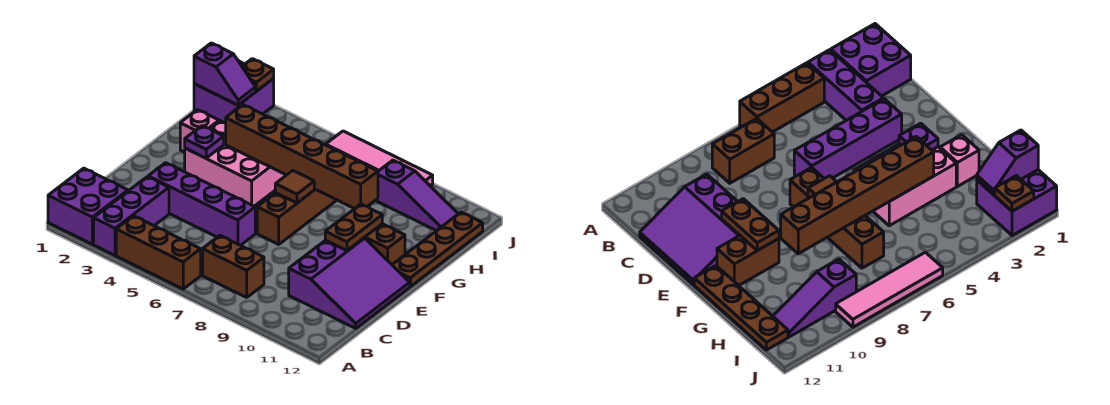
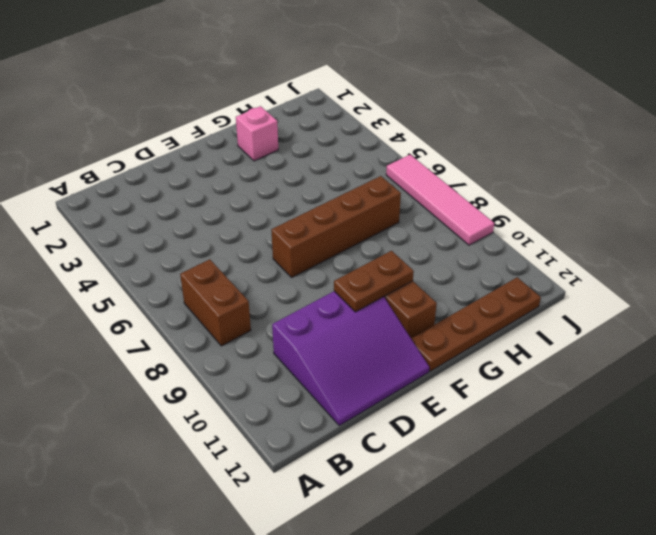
none -> purple brick A1:B2 level 1
none -> purple brick A3:C3 level 1
none -> brown brick A4:A6 level 1

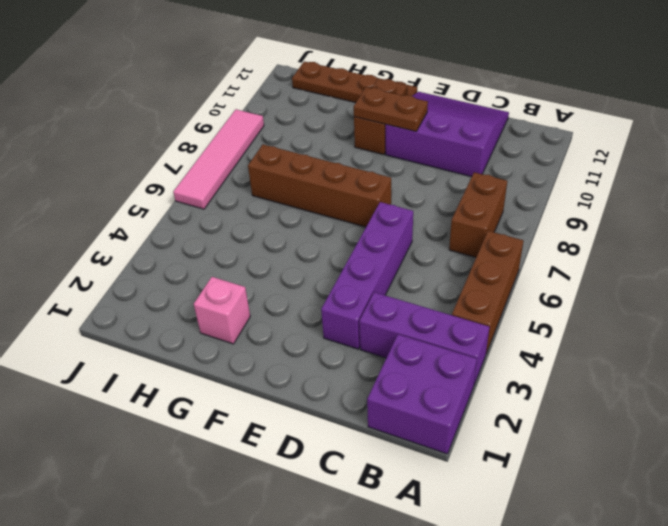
none -> pink brick F3:G5 level 1
none -> purple brick I1:J2 level 1
none -> purple slope I9:I11 level 1 top 9

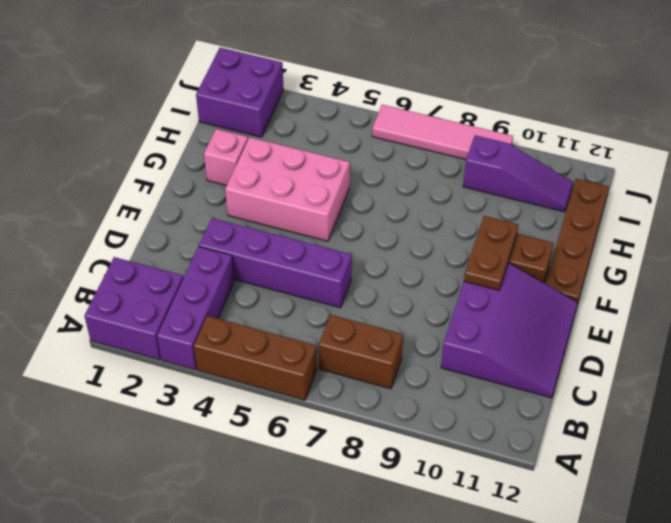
none -> brown brick E7:H7 level 1
none -> purple plate F3 level 2
none -> brown tile F7 level 2

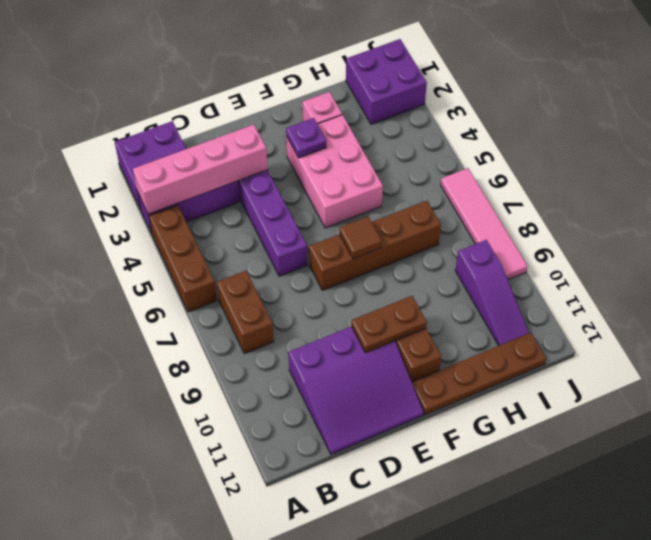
pink brick A3:D3 level 2 -> none
none -> brown brick G4:G9 level 2
none -> purple slope I1:I2 level 2 top 1
none -> brown plate J2 level 2

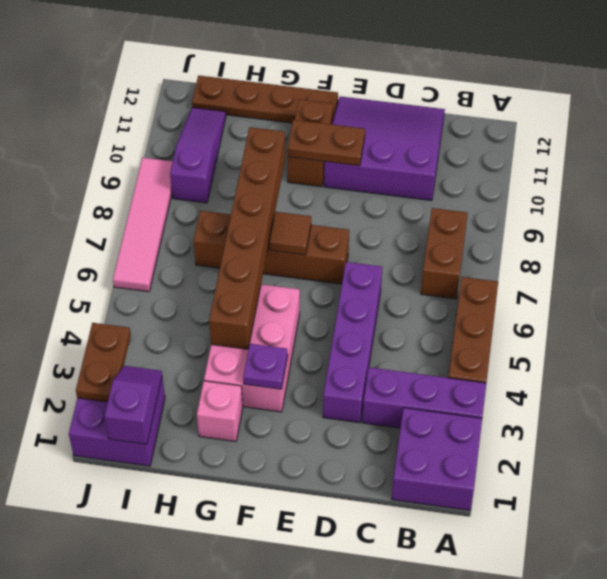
brown plate J2:J3 level 2 -> brown plate J2 level 2

